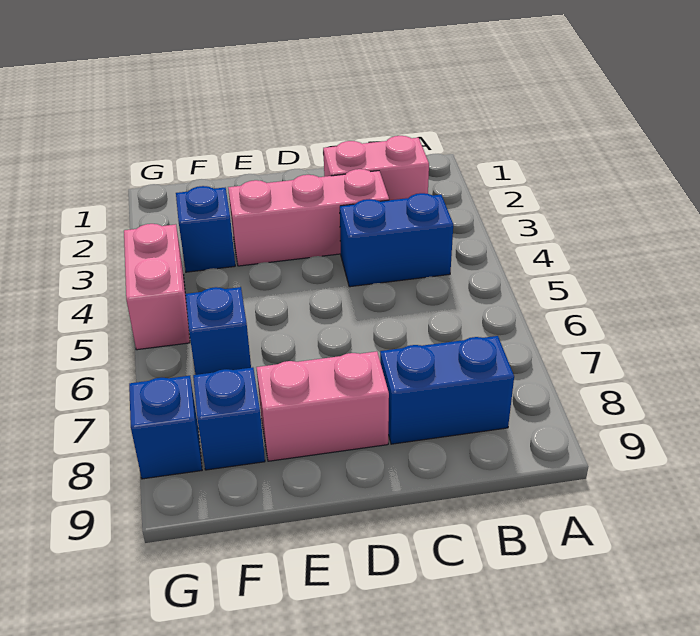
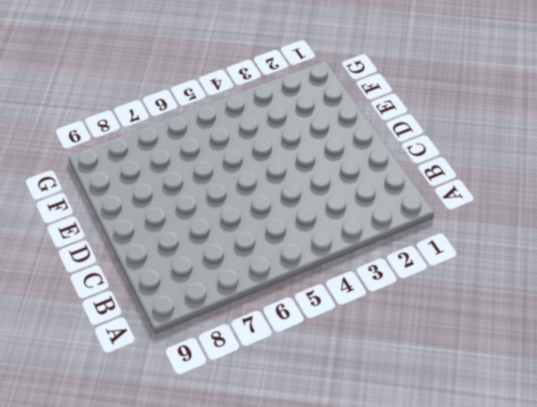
none -> pink brick B2:C2 level 1
none -> blue brick B4:C4 level 1

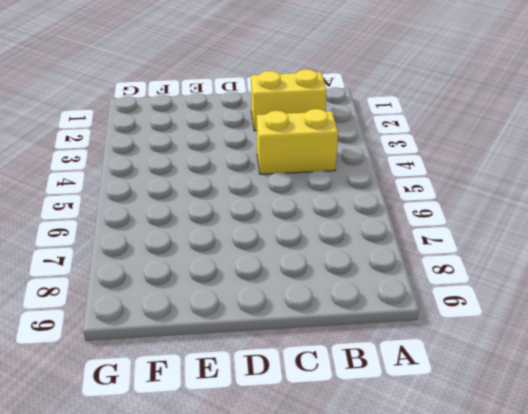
yellow brick B2:C2 level 1 -> pink brick B2:C2 level 1
yellow brick B4:C4 level 1 -> blue brick B4:C4 level 1
none -> blue brick B8:C8 level 1
none -> pink brick C3:E3 level 1

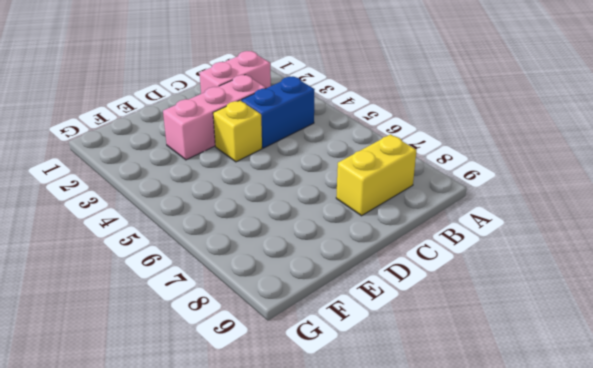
yellow brick B8:C8 level 1 -> blue brick B8:C8 level 1
yellow brick D4 level 1 -> none
none -> pink brick D8:E8 level 1
none -> blue brick F3 level 1

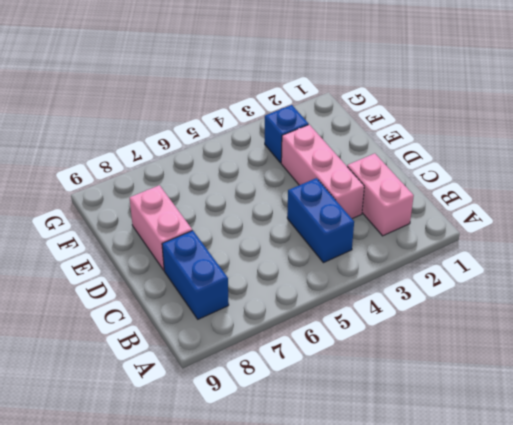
none -> blue brick F6 level 1
none -> blue brick F8 level 1

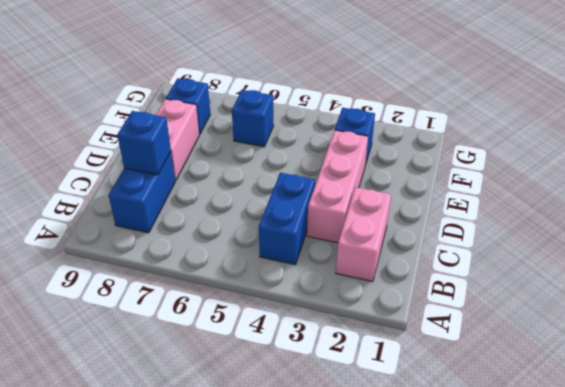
blue brick C8 level 2 -> blue brick G8 level 1
none -> pink brick G4:G5 level 1

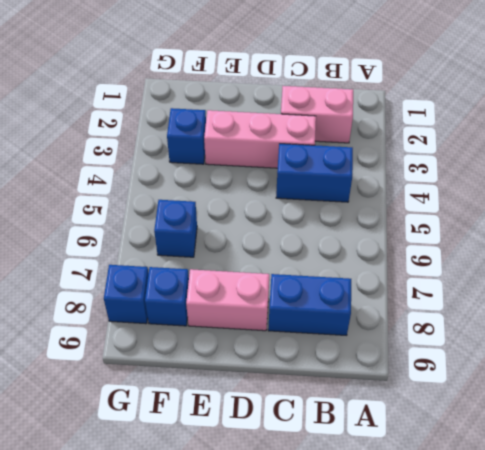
none -> pink brick G4:G5 level 1

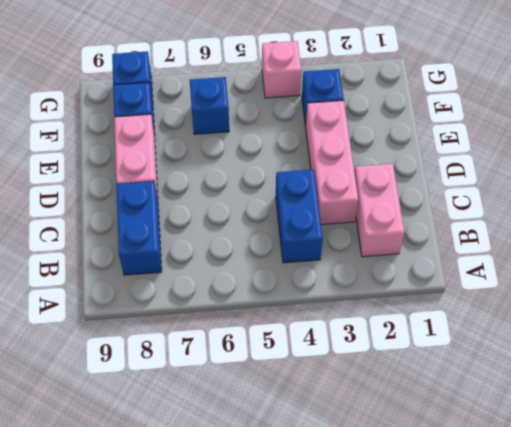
pink brick G4 level 1 -> pink brick G4:G5 level 1

